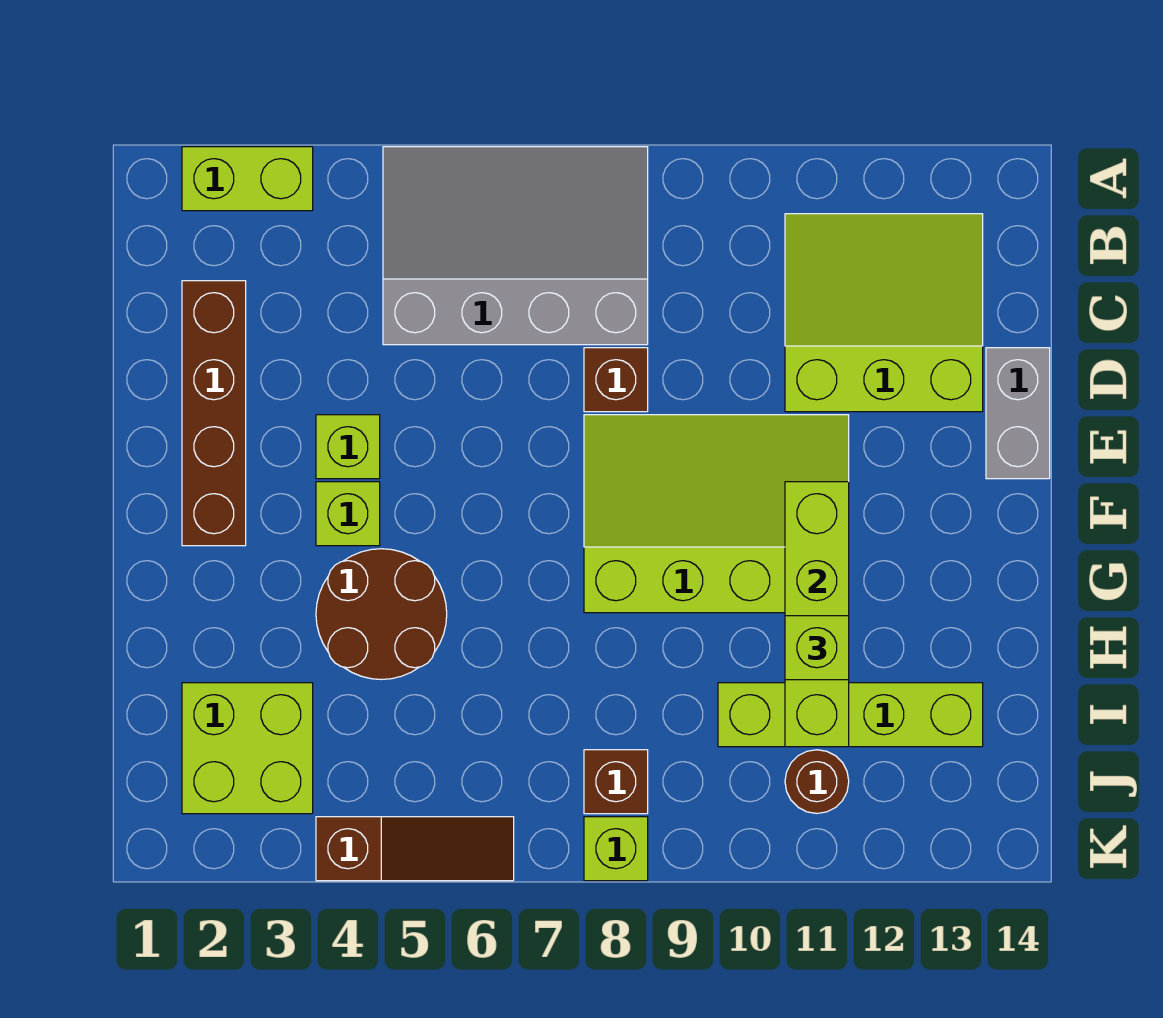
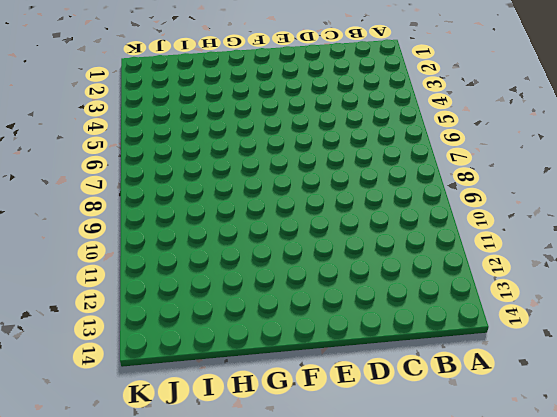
none -> lime brick A2:A3 level 1
none -> grey slope A5:C8 level 1 top C
none -> lime slope B11:D13 level 1 top D

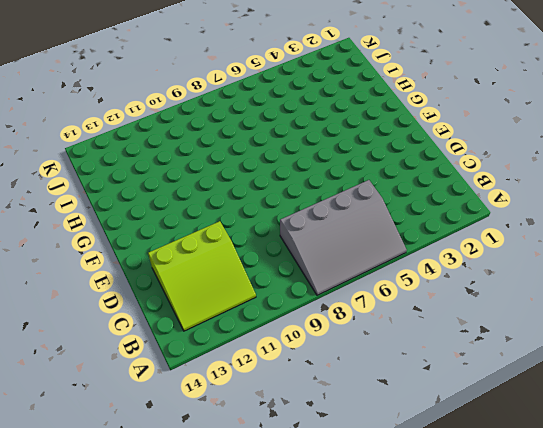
none -> lime brick A2:A3 level 1
none -> brown brick C2:F2 level 1
none -> brown brick D8 level 1

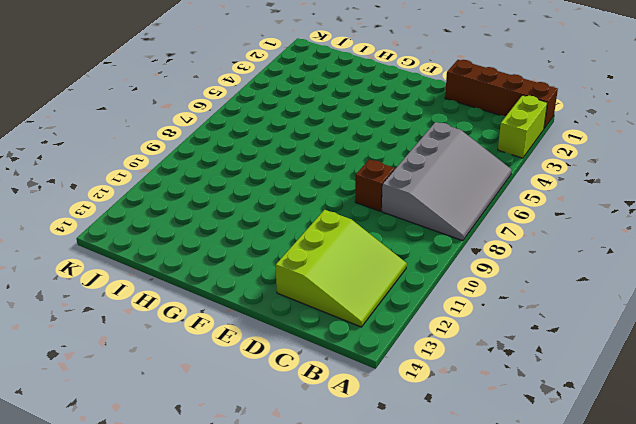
brown brick A1:D1 level 1 -> brown brick C2:F2 level 1
none -> grey brick D14:E14 level 1
none -> lime brick E4 level 1
none -> lime slope E8:G11 level 1 top G

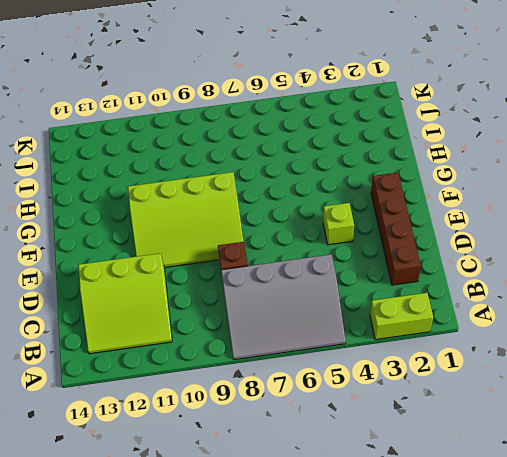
none -> grey brick D14:E14 level 1
none -> lime brick F4 level 1
none -> brown round brick G4:H5 level 1

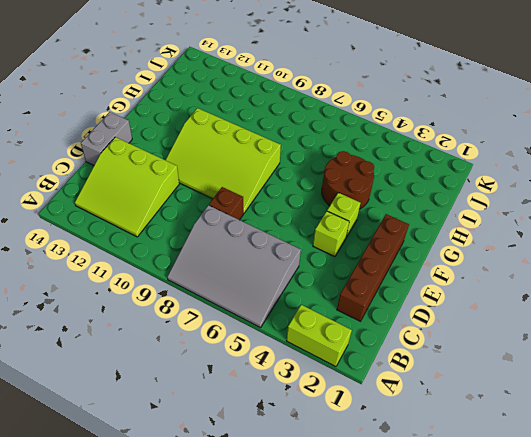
none -> lime brick I2:J3 level 1
none -> lime brick I10:I13 level 1
none -> brown brick J8 level 1

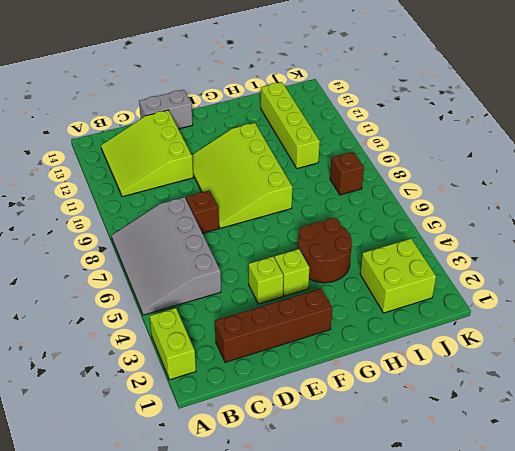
none -> brown round brick J11 level 1
none -> brown slope K4:K6 level 1 top 4
none -> lime brick K8 level 1

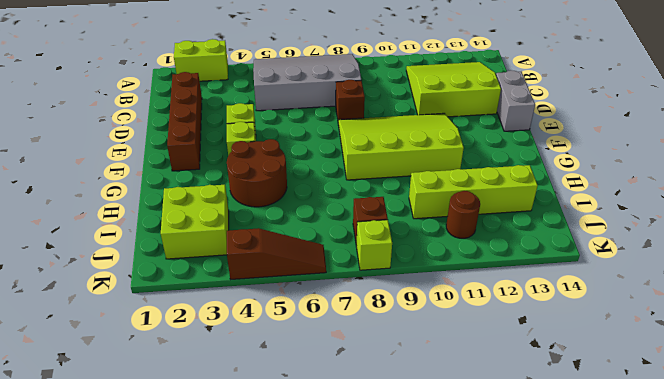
none -> lime brick F11:I11 level 2
none -> lime brick H11 level 3

